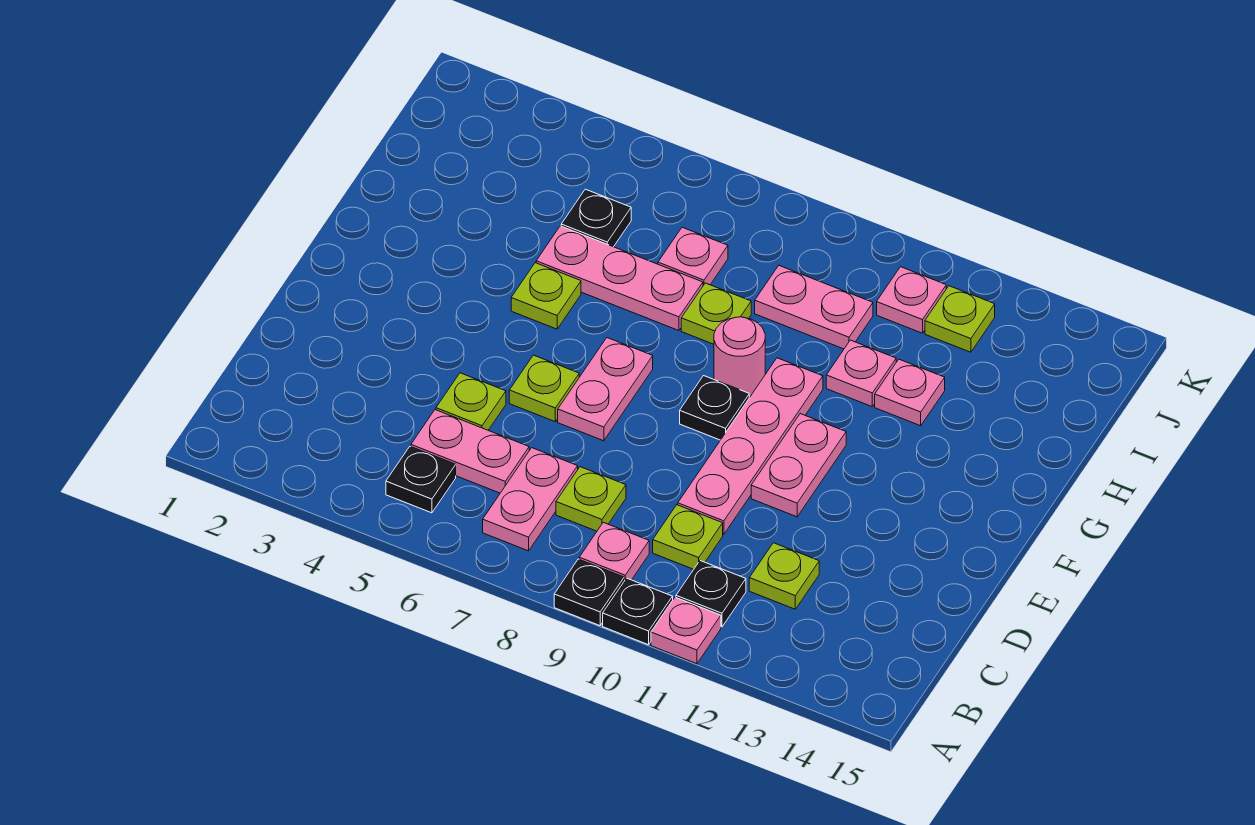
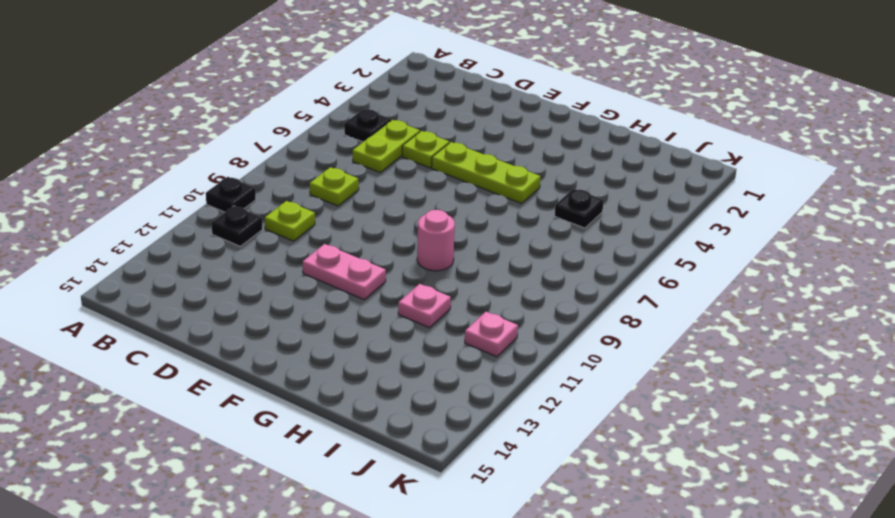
lime plate C5:C6 level 1 -> pink plate C5:C6 level 1
lime plate E5:G5 level 1 -> lime plate G5 level 1
none -> black plate A9 level 1
none -> pink plate A11 level 1
none -> pink plate B7:C7 level 1

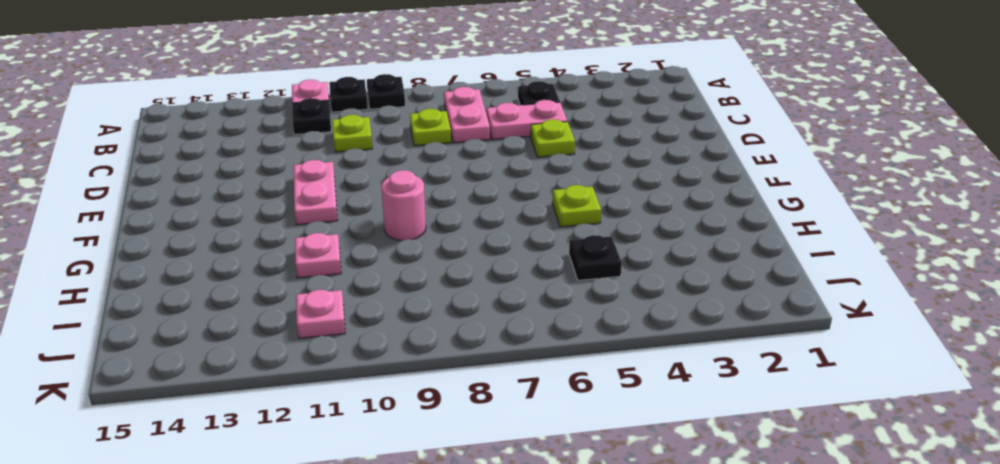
none -> pink plate B9 level 1
none -> lime plate C12 level 1
none -> pink plate D10:G10 level 1

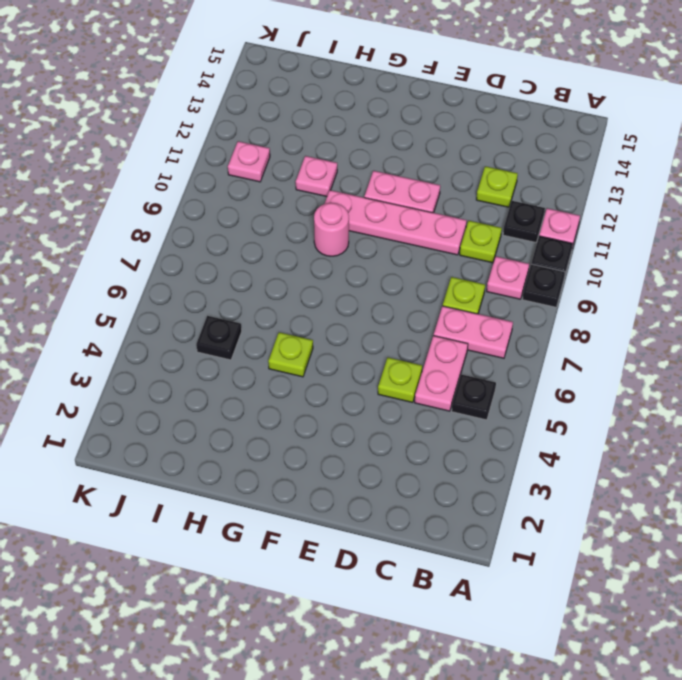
none -> lime plate E6 level 1
none -> pink plate E7:F7 level 1
none -> black plate F9 level 1

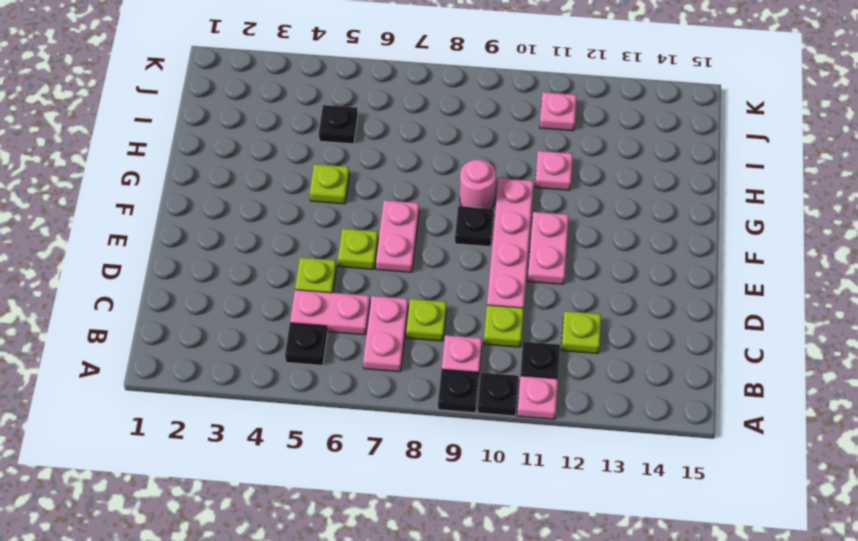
none -> pink plate H5:H7 level 1
none -> lime plate H8 level 1
none -> pink plate H12 level 1

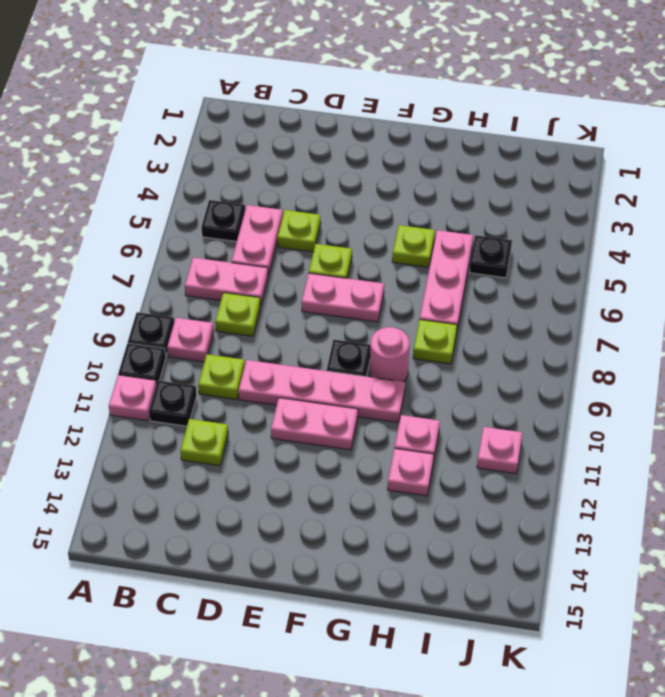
none -> pink plate I7 level 1
none -> pink plate I9:I10 level 1
none -> lime plate J12 level 1

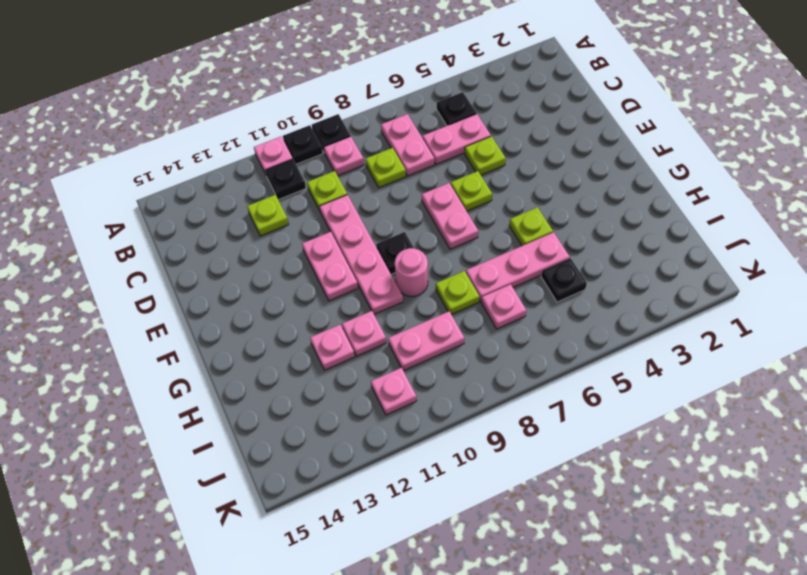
none -> lime plate J12 level 1

